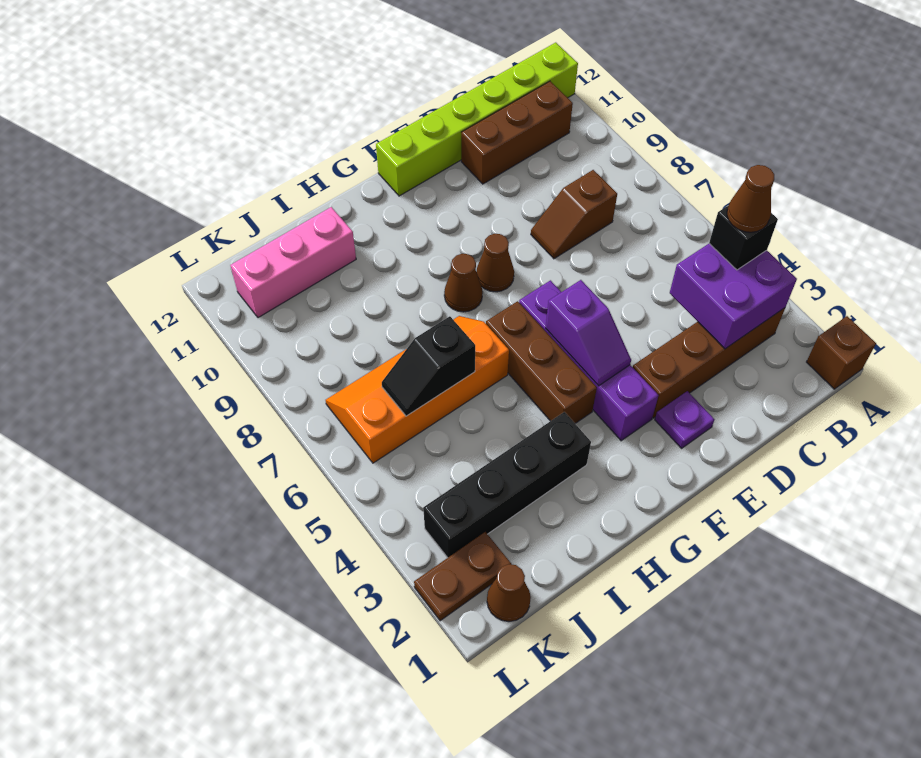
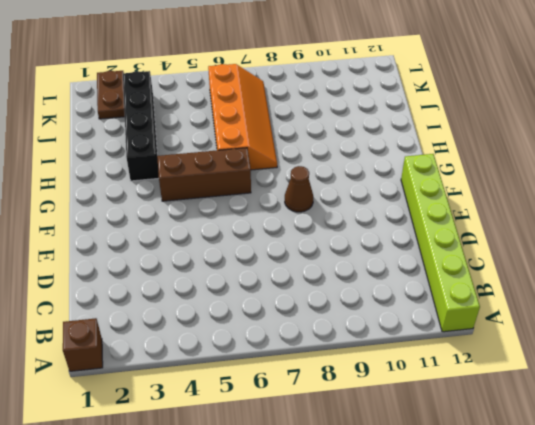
none -> brown brick B3:E3 level 1
none -> brown brick B11:D11 level 1
none -> brown slope C8:D8 level 1 top C

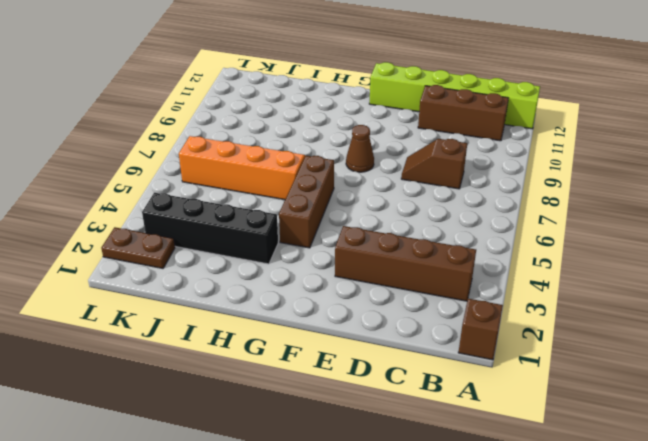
none -> purple plate E2 level 1
none -> purple brick F3:F6 level 1
none -> brown cone G8 level 1

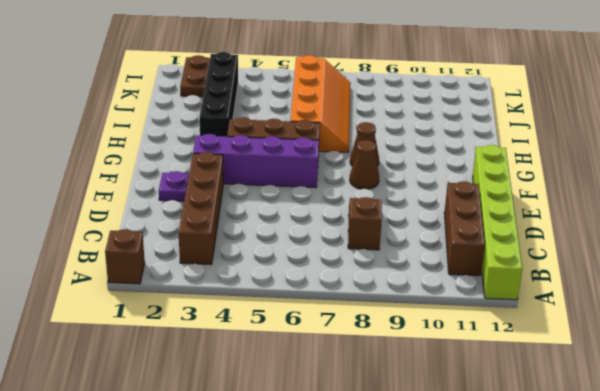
none -> pink brick I11:K11 level 1
none -> brown cone K1 level 1
none -> purple brick B3:C4 level 2

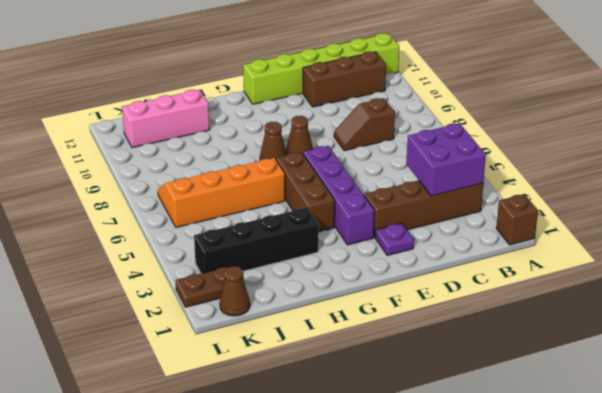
none -> purple slope F4:F5 level 2 top 5
none -> black slope I6:J6 level 2 top I
none -> black brick B4 level 3

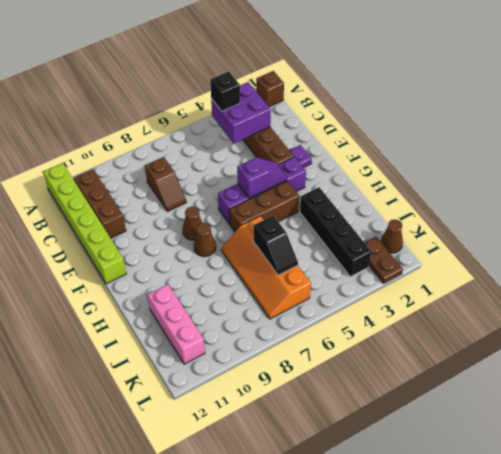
none -> brown cone B4 level 4

